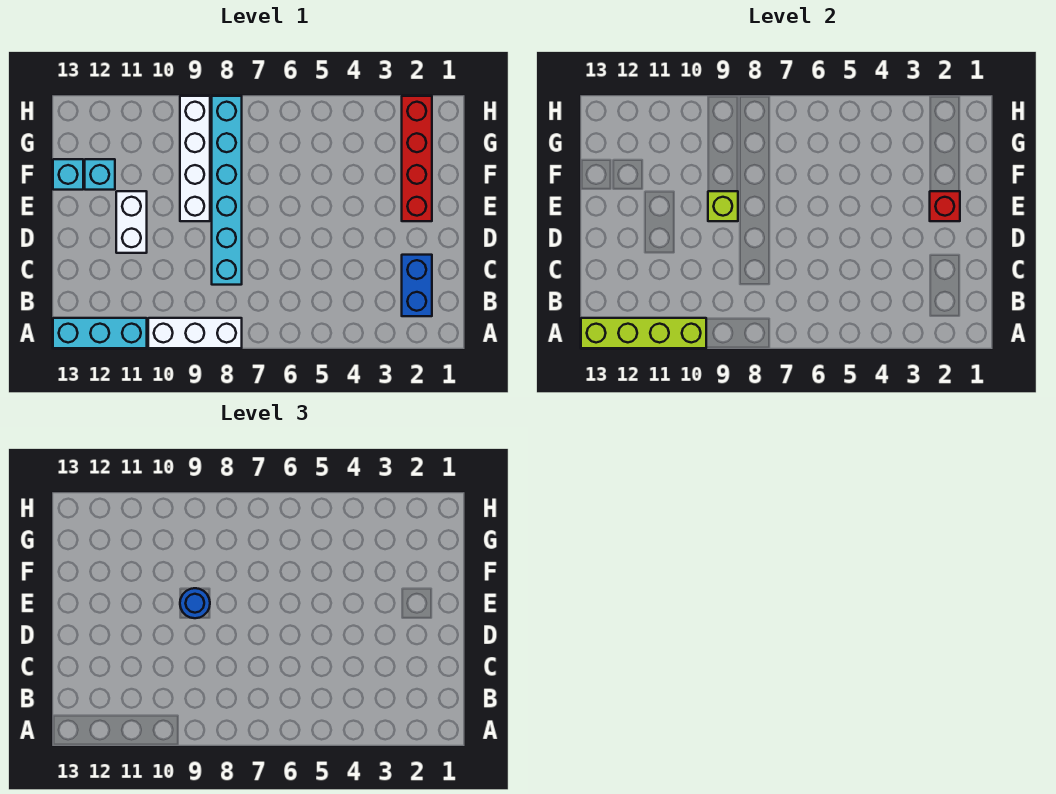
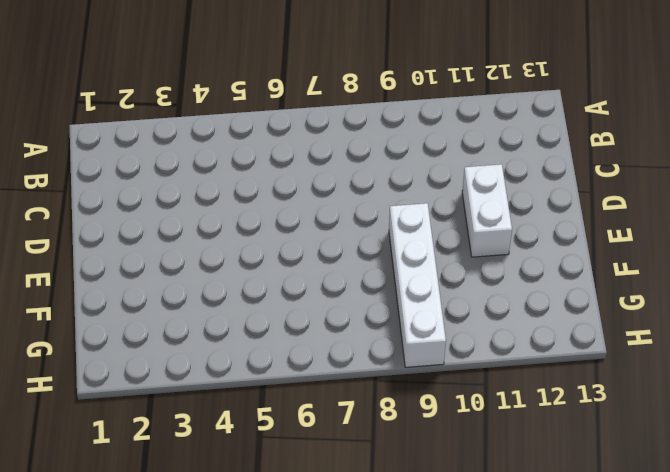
none -> white brick A8:A10 level 1
none -> cyan brick A11:A13 level 1
none -> blue brick B2:C2 level 1

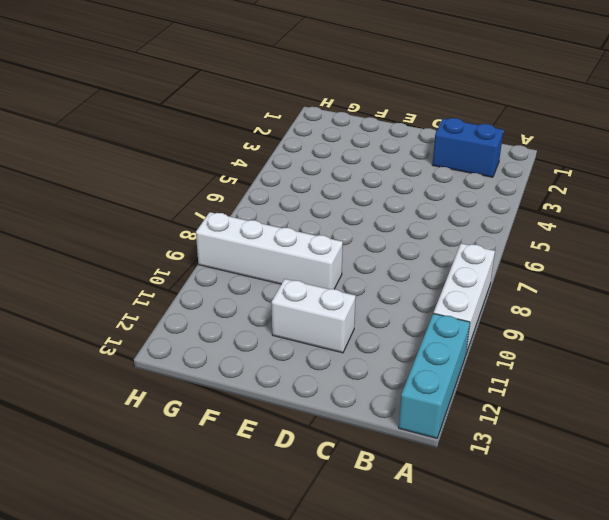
none -> cyan brick C8:H8 level 1
none -> red brick E2:H2 level 1
none -> cyan brick F12 level 1

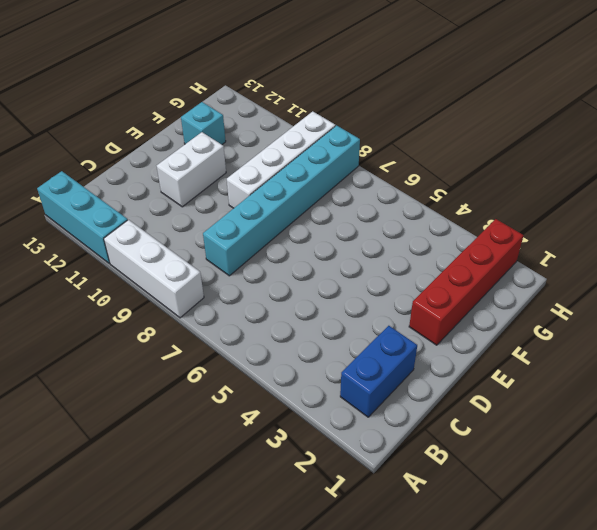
none -> cyan brick F13 level 1
none -> lime brick A10:A13 level 2
none -> red brick E2 level 2

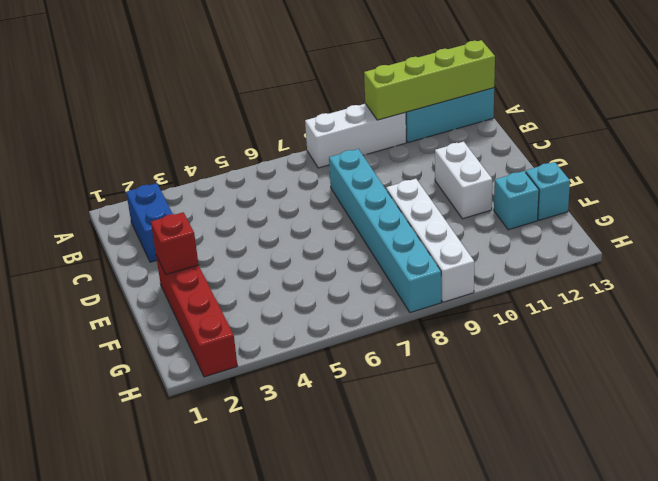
none -> lime brick E9 level 2
none -> blue round brick E9 level 3

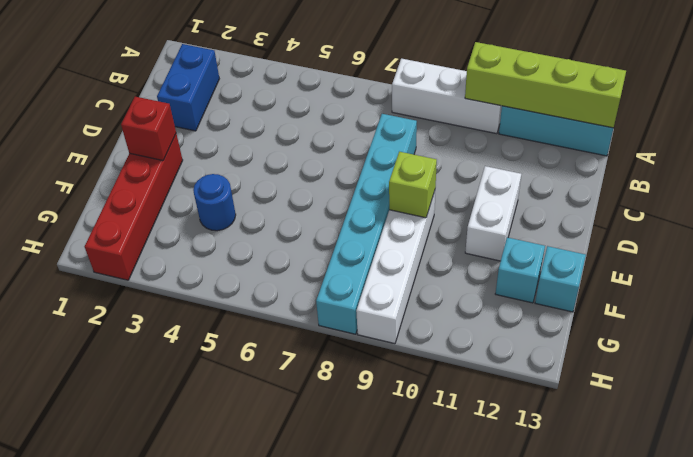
blue round brick F4 level 1 -> blue round brick E9 level 3

